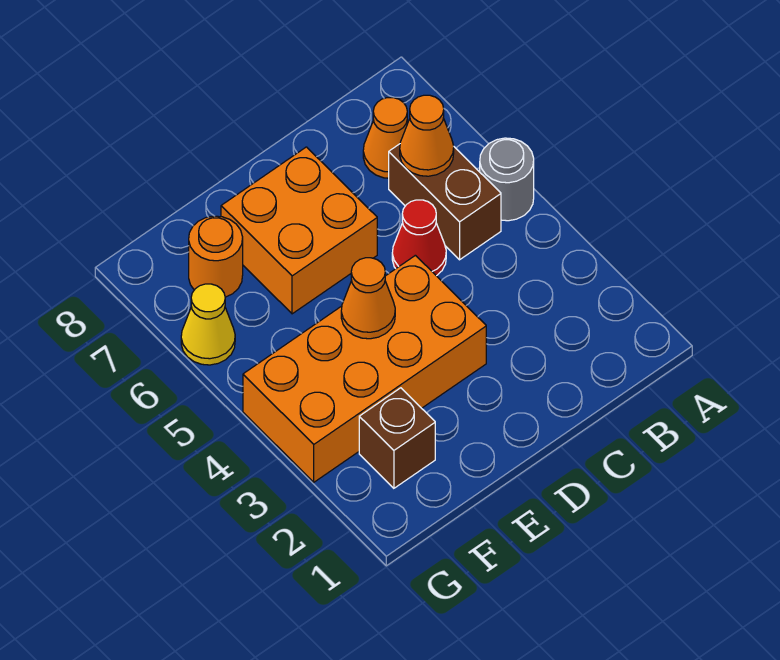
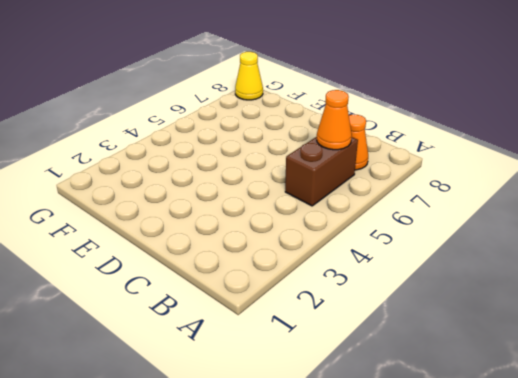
yellow cone G8 level 1 -> yellow cone G6 level 1
none -> grey round brick A5 level 1
none -> red cone C5 level 1

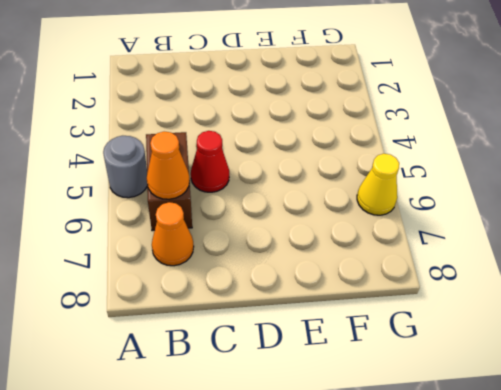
none -> orange brick D3:G4 level 1
none -> orange brick D6:E7 level 1

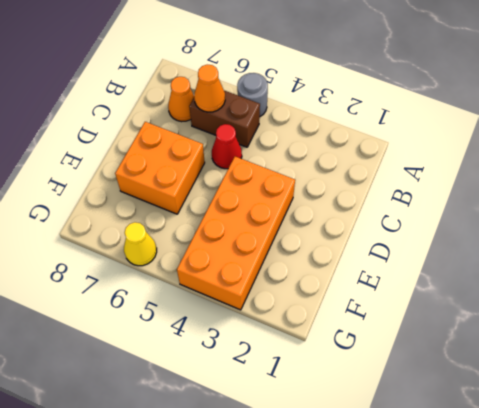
none -> brown brick F2 level 1
none -> orange round brick F7 level 1

